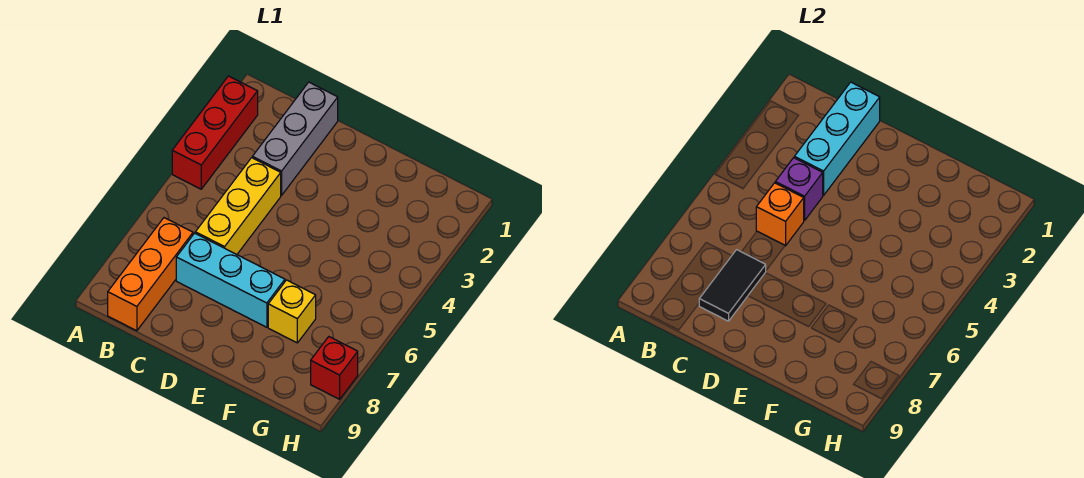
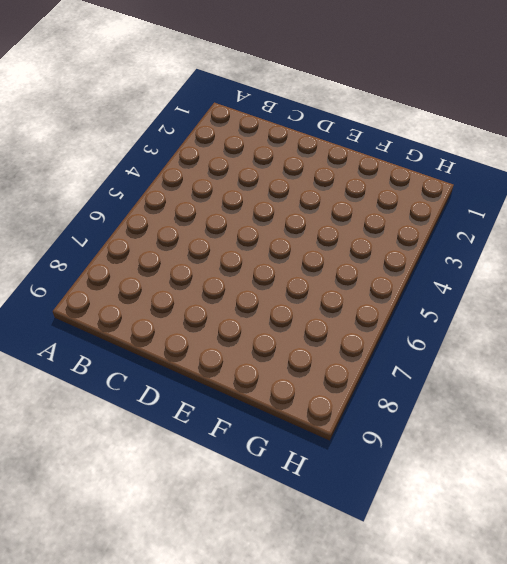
none -> red brick A2:A4 level 1
none -> orange brick B7:B9 level 1

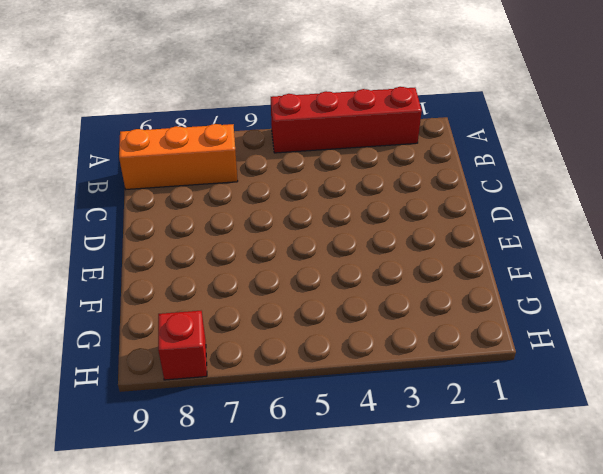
red brick A2:A5 level 1 -> red brick A2:A4 level 1
none -> grey brick C1:C3 level 1
none -> yellow brick C4:C6 level 1

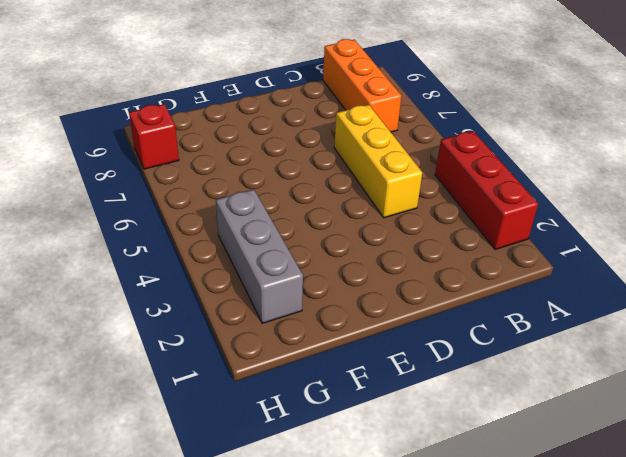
grey brick G2:G4 level 1 -> grey brick C1:C3 level 1
none -> cyan brick C7:E7 level 1
none -> yellow brick F7 level 1

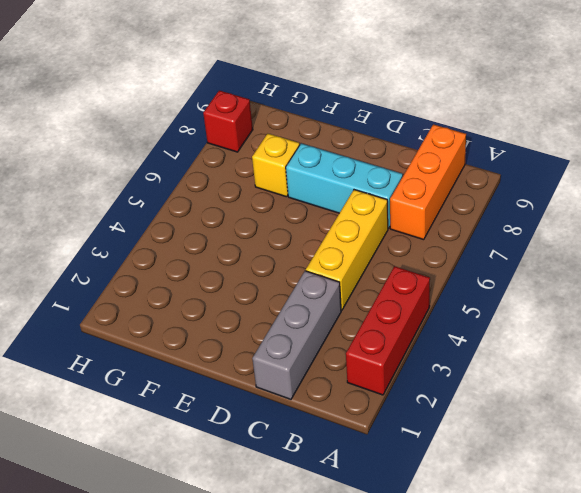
none -> cyan brick C1:C3 level 2
none -> purple brick C4 level 2

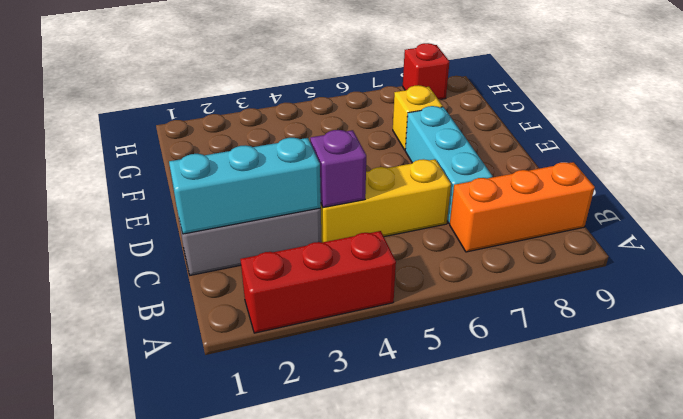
none -> orange brick C5 level 2
none -> black tile C7:C8 level 2

